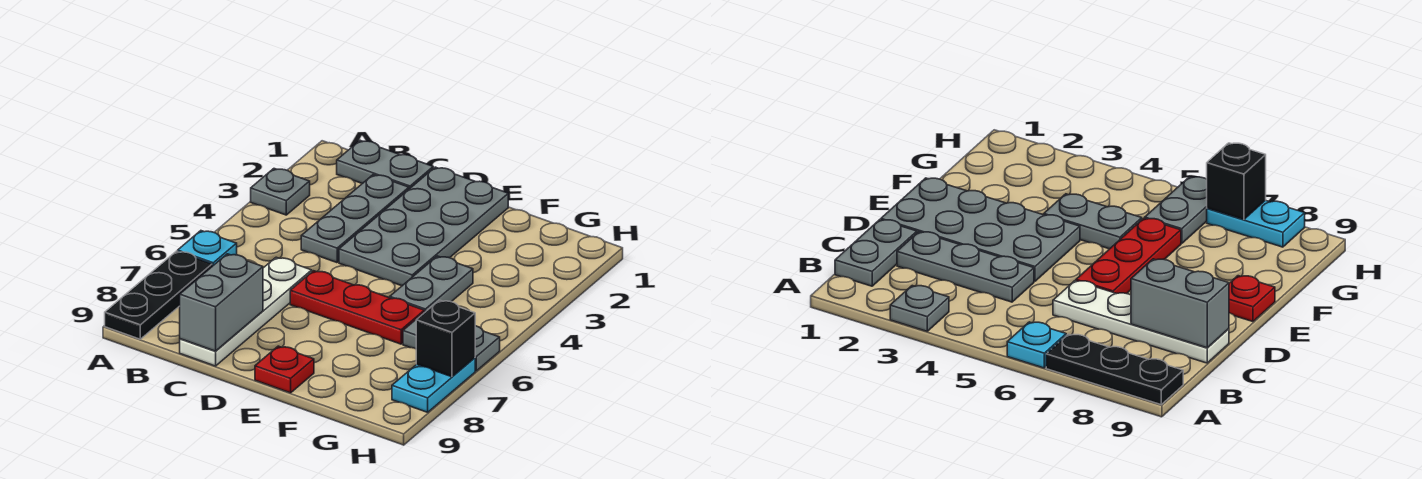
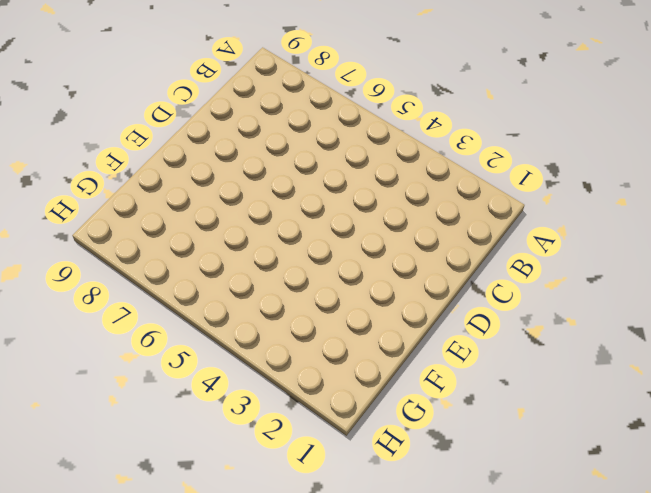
none -> grey plate A3 level 1
none -> cyan plate A6 level 1
none -> black plate A7:A9 level 1

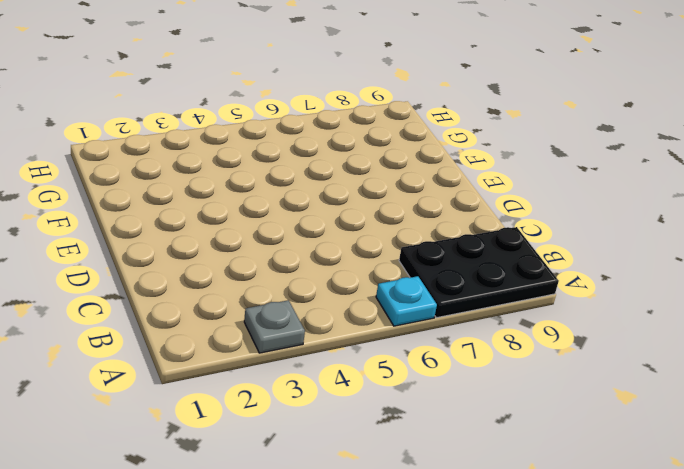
black plate A7:B9 level 1 -> black plate A7:A9 level 1
none -> grey plate B1:C1 level 1
none -> grey plate C2:C4 level 1
none -> white plate C6:C9 level 1

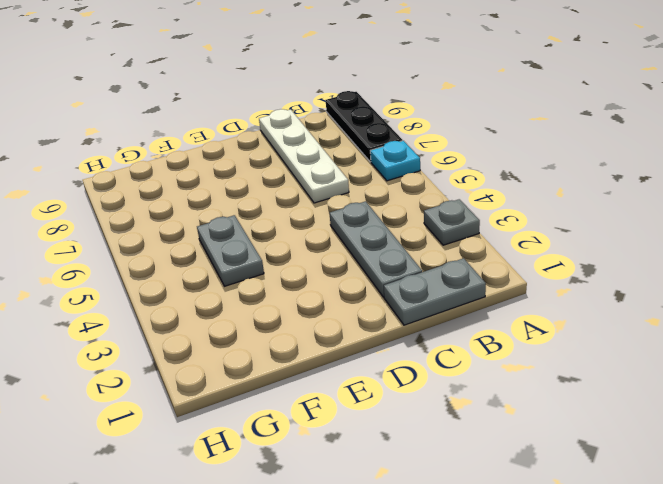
none -> grey plate D1:E4 level 1
none -> red plate D6:F6 level 1
none -> red plate E9 level 1

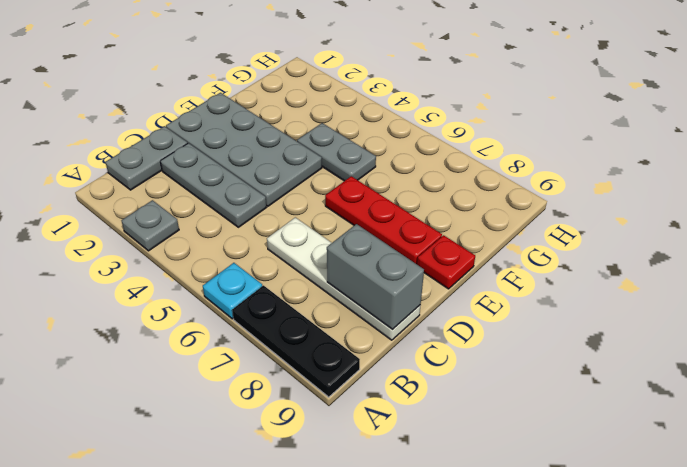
red plate E6:E8 level 1 -> red plate D6:F6 level 1
none -> grey plate G6:H6 level 1
none -> cyan plate H7:H8 level 1
none -> black brick H7 level 2

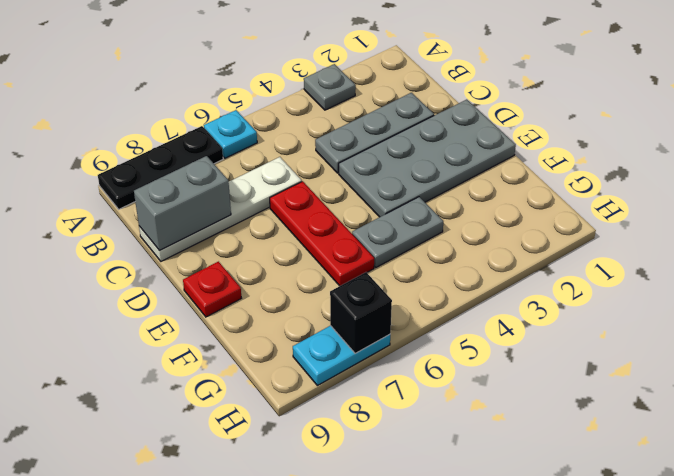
none -> grey plate B1:C1 level 1
none -> grey plate G6:H6 level 1

